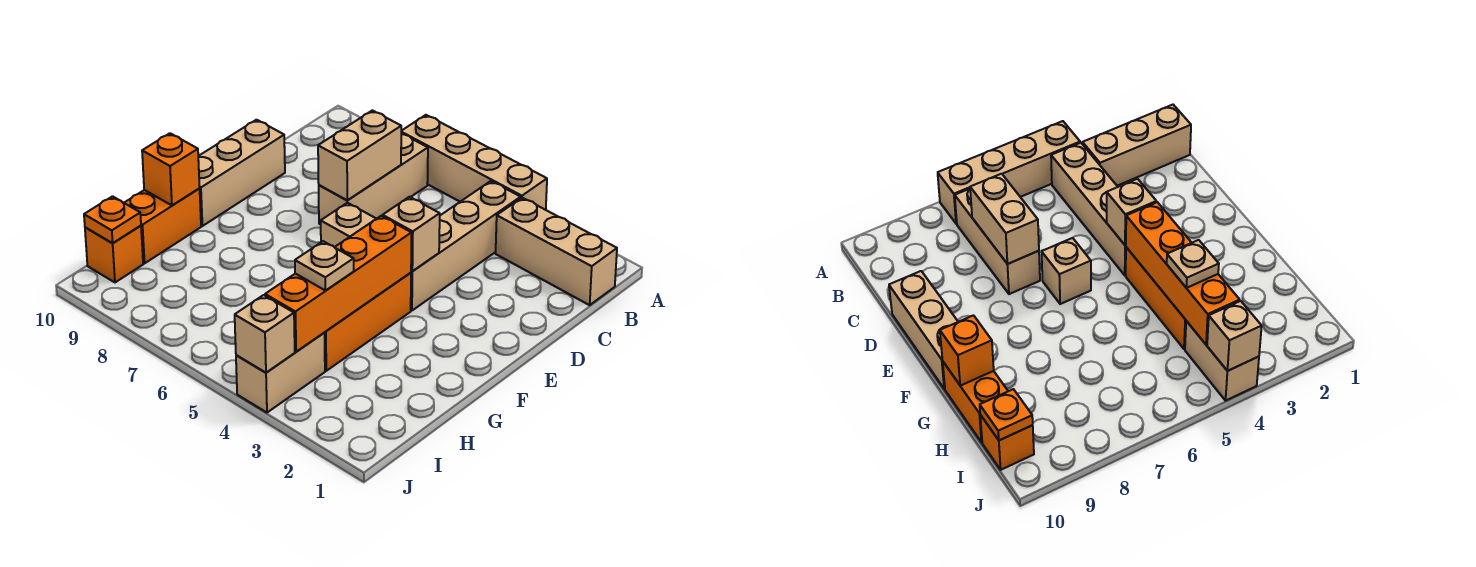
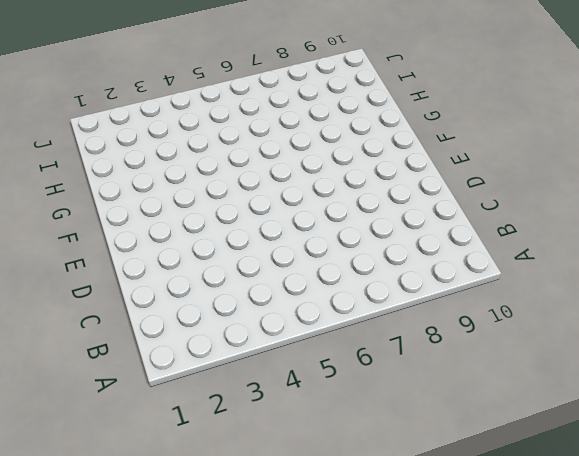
none -> tan brick A4:A7 level 1
none -> tan brick B1:B3 level 1
none -> tan brick B4:E4 level 1

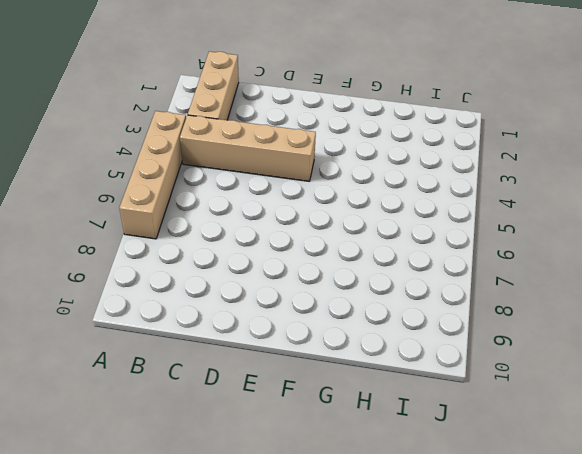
none -> tan brick B7:D7 level 1
none -> tan brick D10:F10 level 1
none -> tan brick E6 level 1

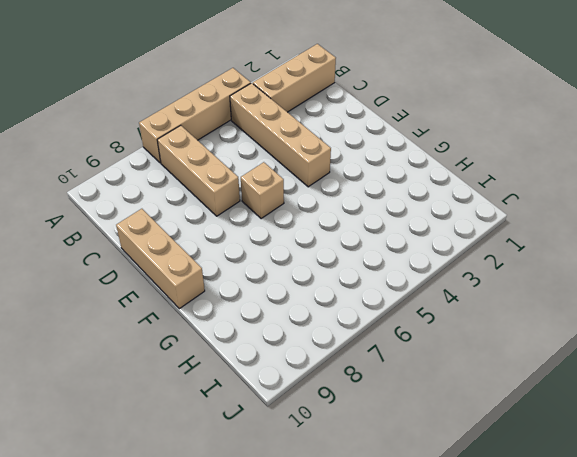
none -> orange brick F4:H4 level 1
none -> orange brick G10:H10 level 1
none -> tan brick I4:J4 level 1

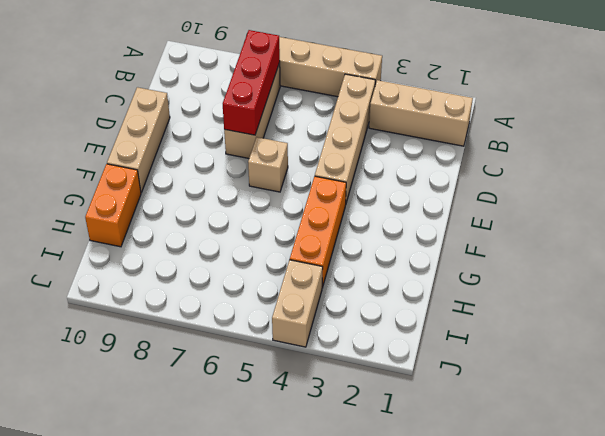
red brick B7:D7 level 2 -> tan brick C7:D7 level 2
none -> orange brick I10 level 1
none -> tan brick E4 level 2
none -> orange brick F4:I4 level 2

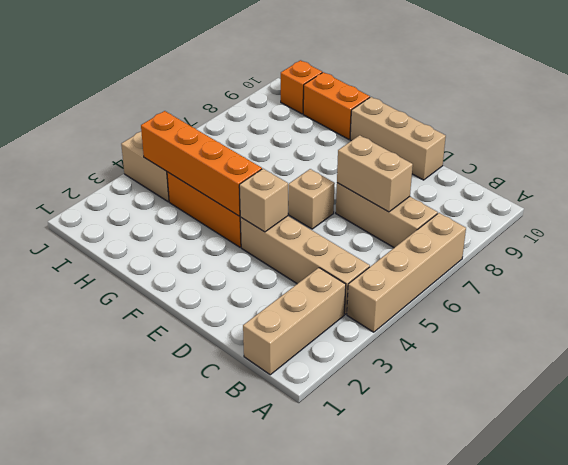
none -> orange brick G10 level 2
none -> orange plate I10 level 2
none -> tan brick J4 level 2

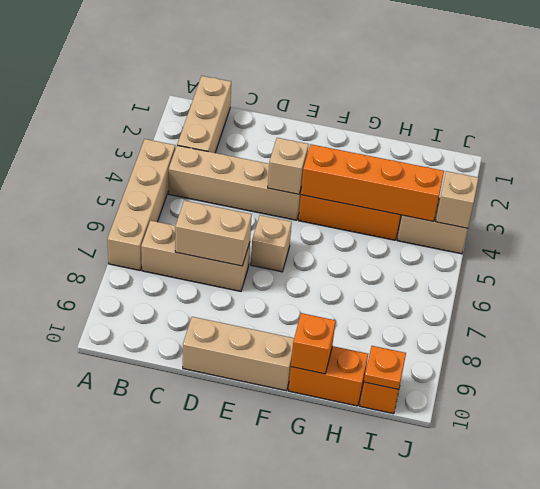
none -> tan plate H4 level 3

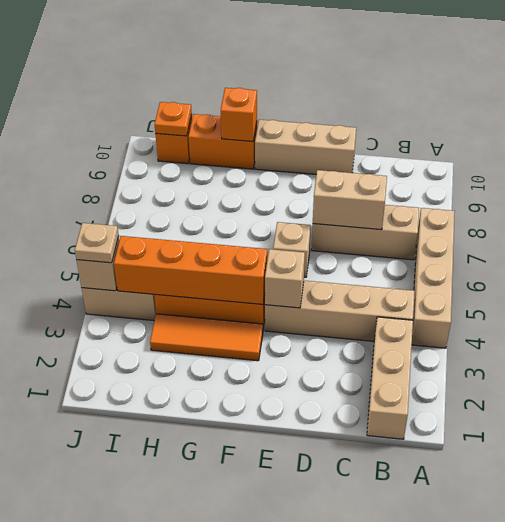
orange tile F3:H3 level 1 -> none
tan plate J4 level 3 -> tan plate H4 level 3

